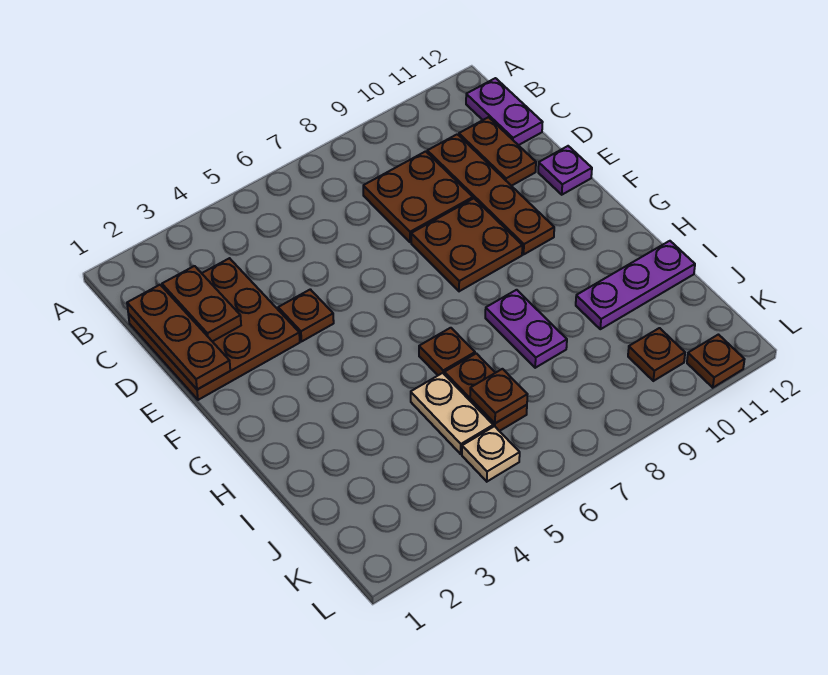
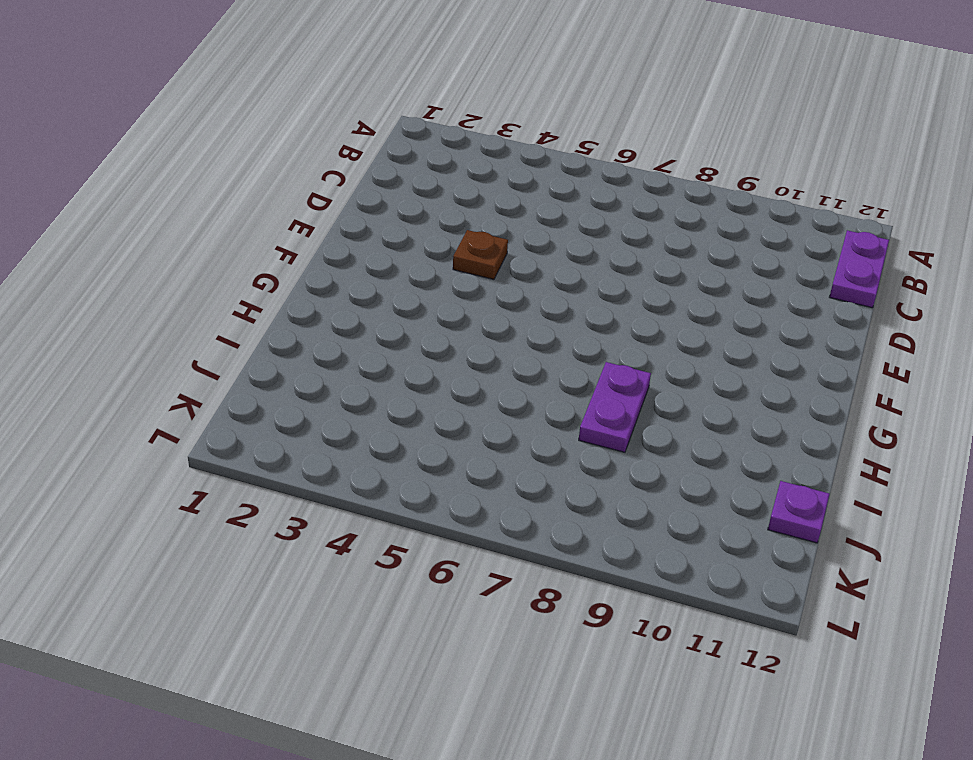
purple plate J12 level 1 -> purple plate E12 level 1
none -> brown plate C1:E3 level 1
none -> brown plate C8:D9 level 1
none -> brown plate C10:F10 level 1

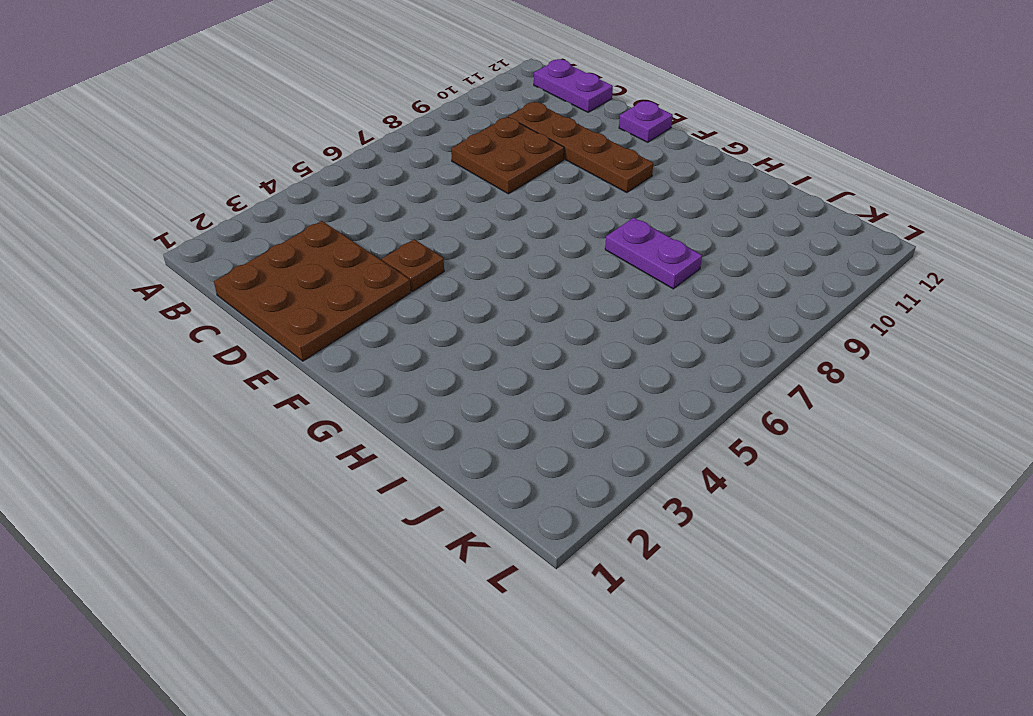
none -> brown plate C11:D11 level 1
none -> brown plate E8:F9 level 1
none -> brown plate H6 level 1

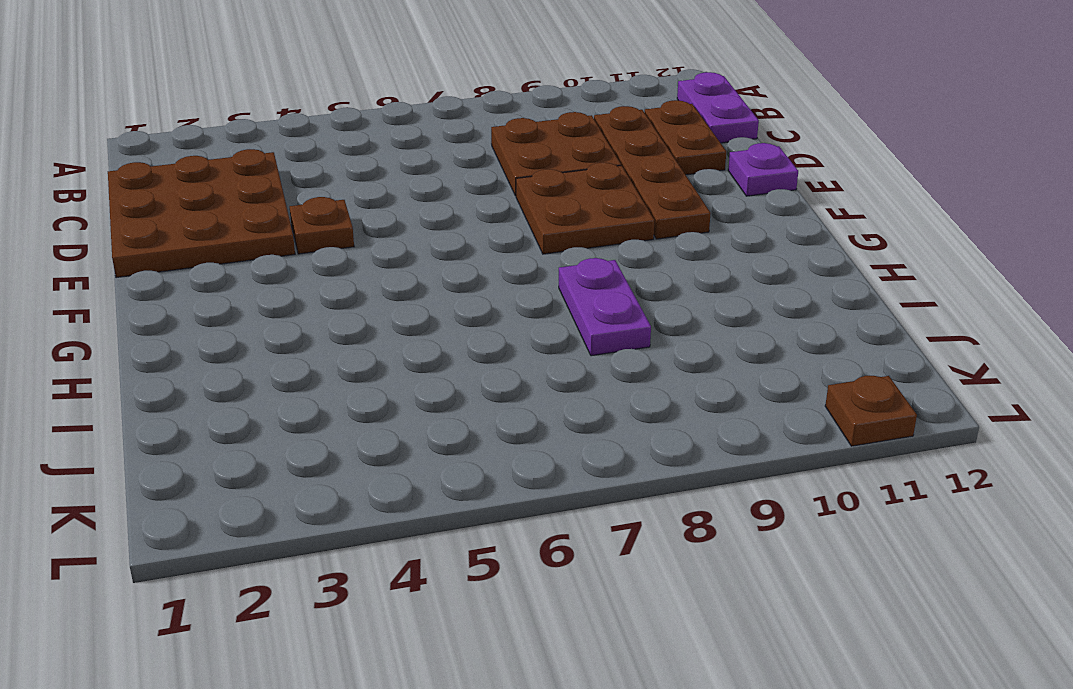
none -> brown plate H6 level 1
none -> tan plate I5:J5 level 1
none -> brown plate I6:J6 level 1

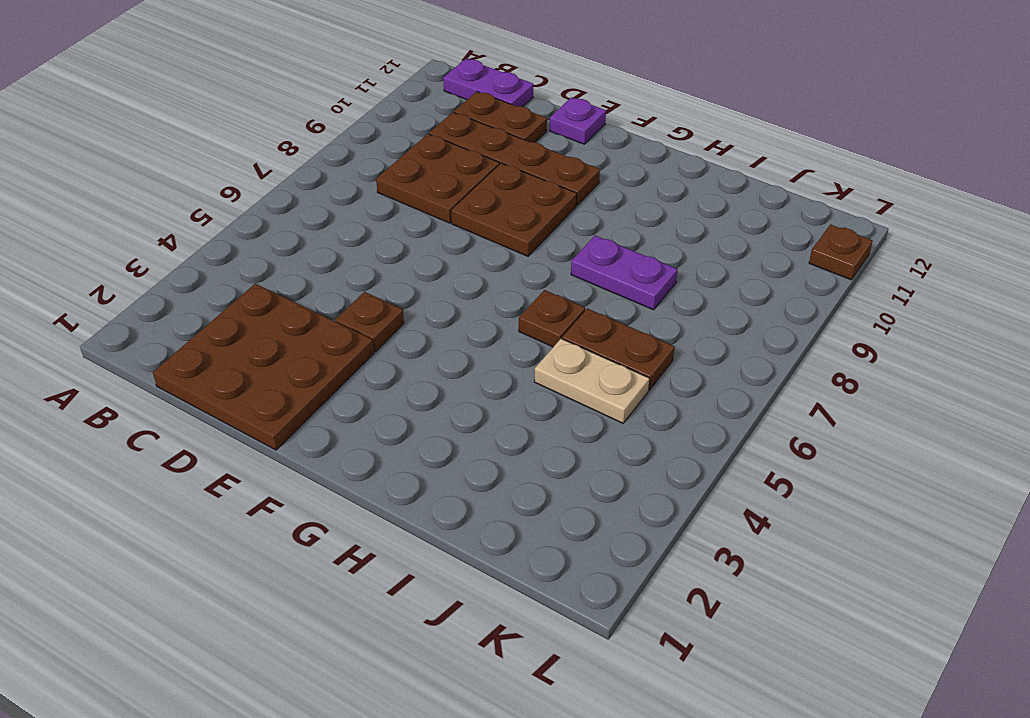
none -> purple plate I10:I12 level 1
none -> tan plate K5 level 1
none -> brown plate K10 level 1

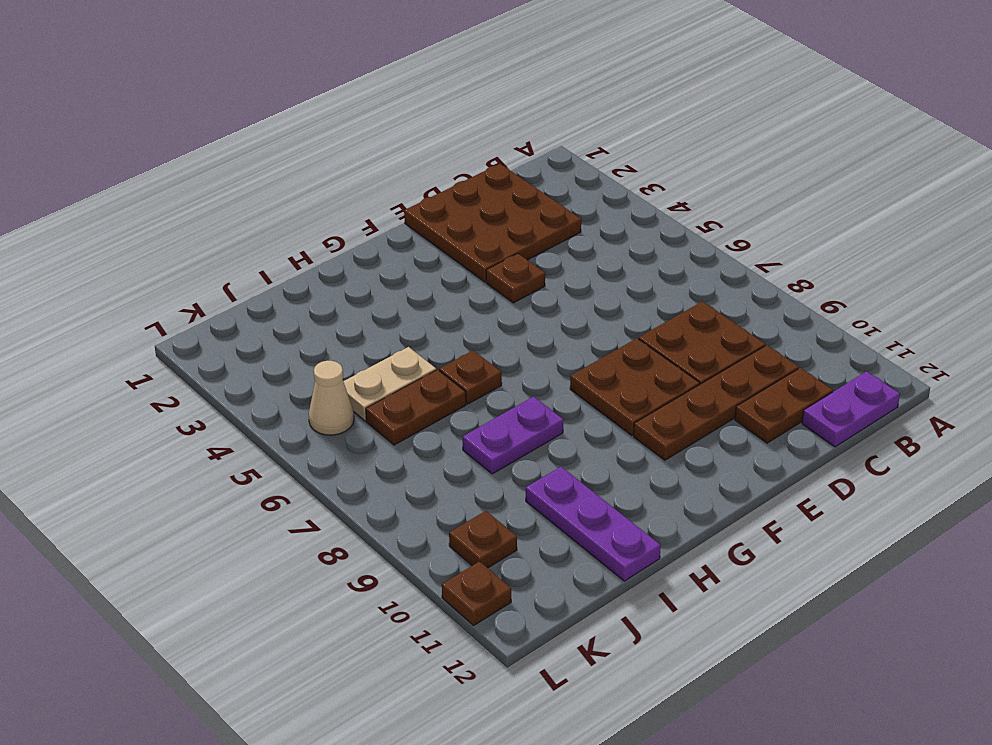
tan cone K5 level 1 -> tan plate K5 level 1
none -> purple plate E12 level 1
none -> brown plate C1:E1 level 2
none -> brown plate C2:D2 level 2

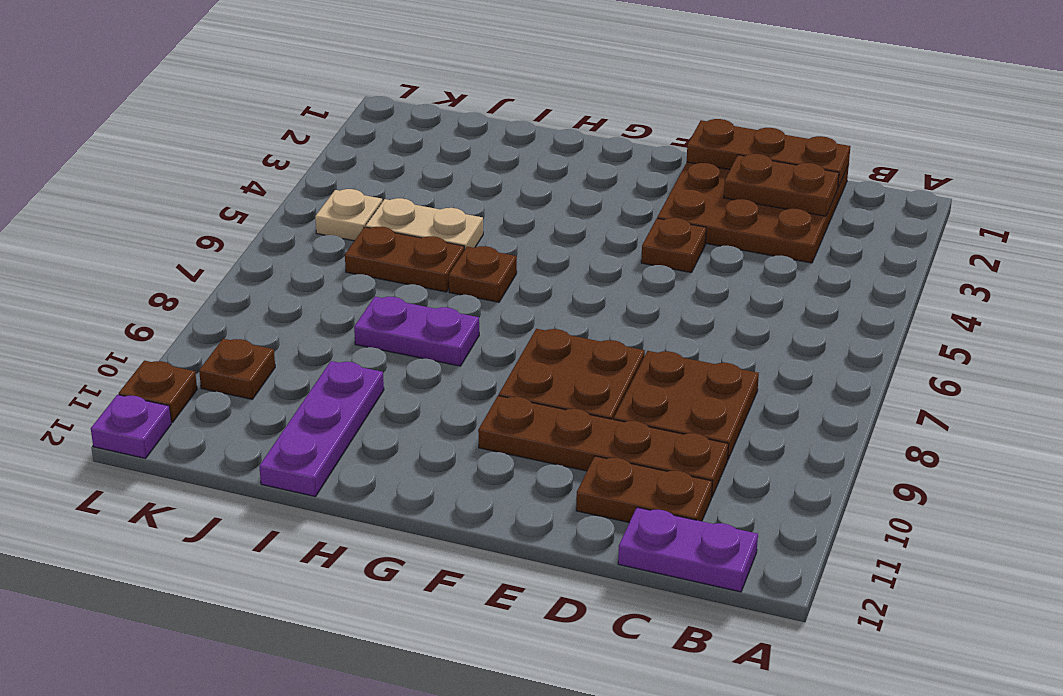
purple plate L12 level 1 -> purple plate E12 level 1
none -> brown plate J6 level 2

